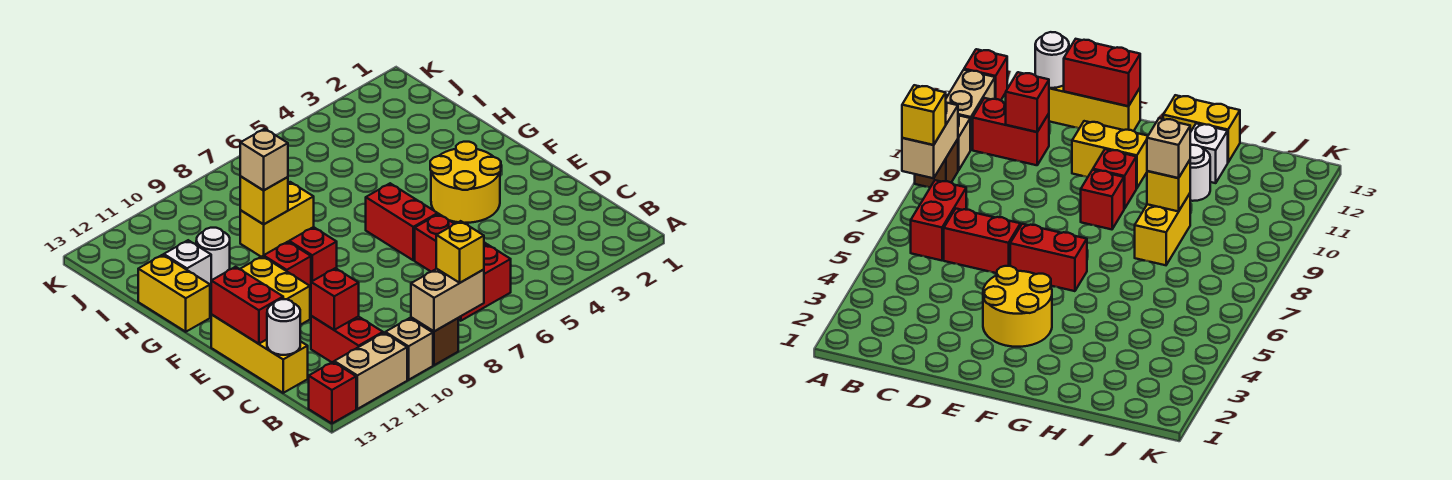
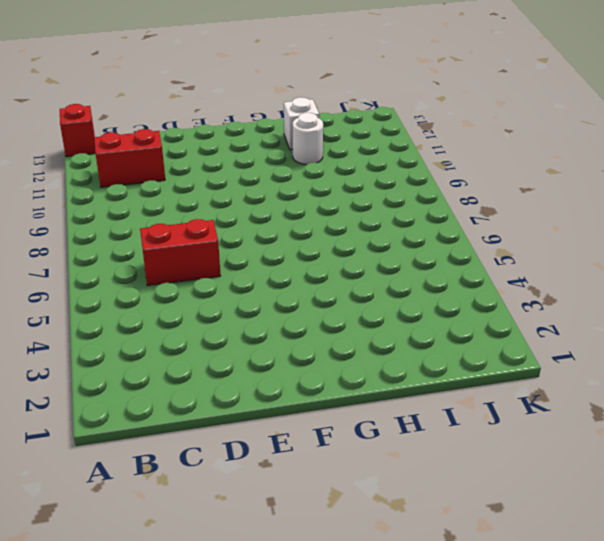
none -> brown brick A9 level 1
none -> tan brick A10 level 1
none -> tan brick A11:A12 level 1

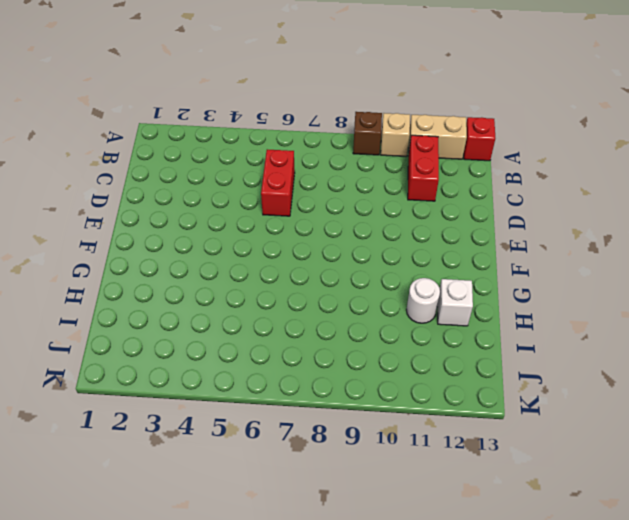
none -> red brick B6:B7 level 1
none -> yellow brick C13:E13 level 1
none -> yellow round brick E3:F4 level 1

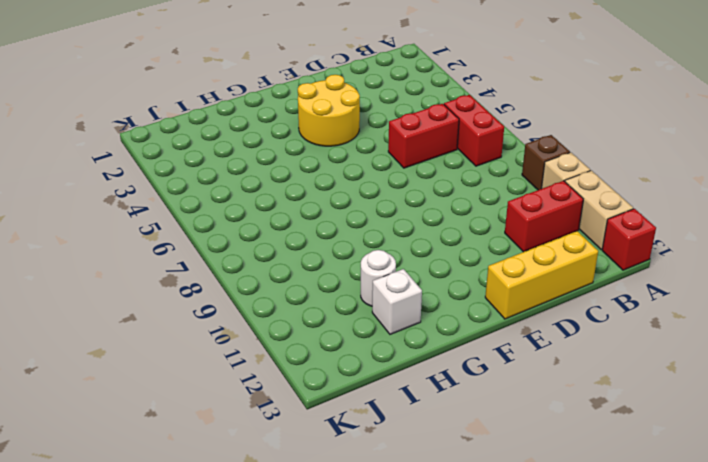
none -> red brick E6:F6 level 1
none -> yellow brick E11:F11 level 1
none -> red brick F9 level 1

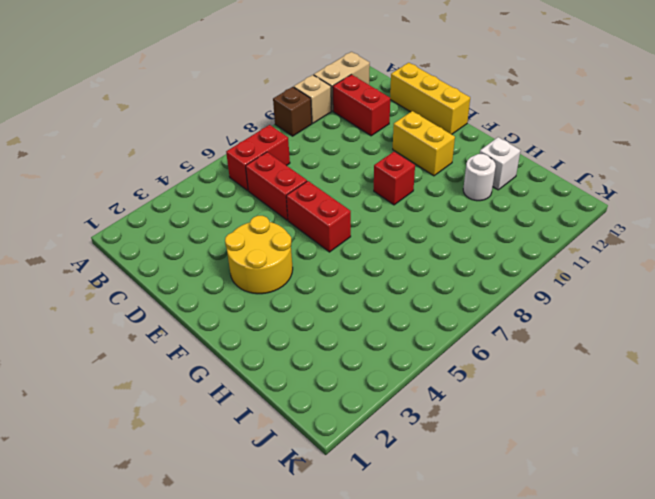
none -> red brick A13 level 1
none -> red brick F10 level 1
none -> yellow brick G13:H13 level 1

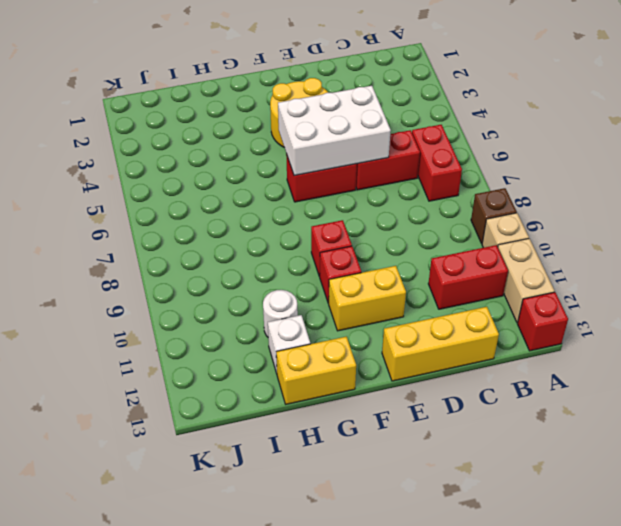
white brick D5:F6 level 2 -> none
none -> yellow brick H8:H9 level 1
none -> tan brick A8:A9 level 2
none -> red brick C11 level 2

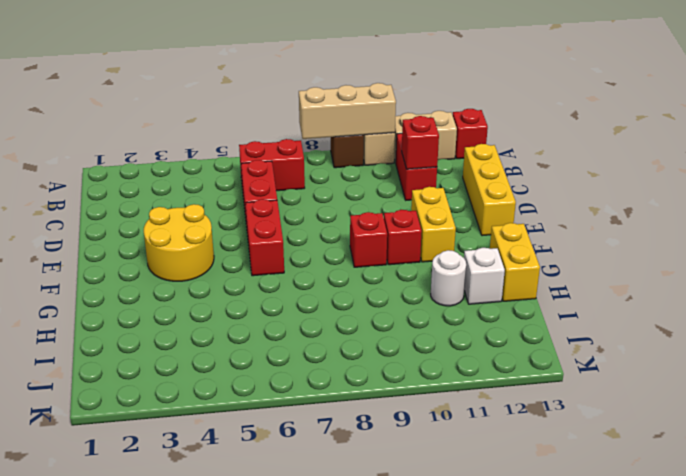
tan brick A8:A10 level 2 -> tan brick A8:A9 level 2
none -> yellow brick H8:H9 level 1
none -> white round brick C13 level 2
none -> red brick D13:E13 level 2

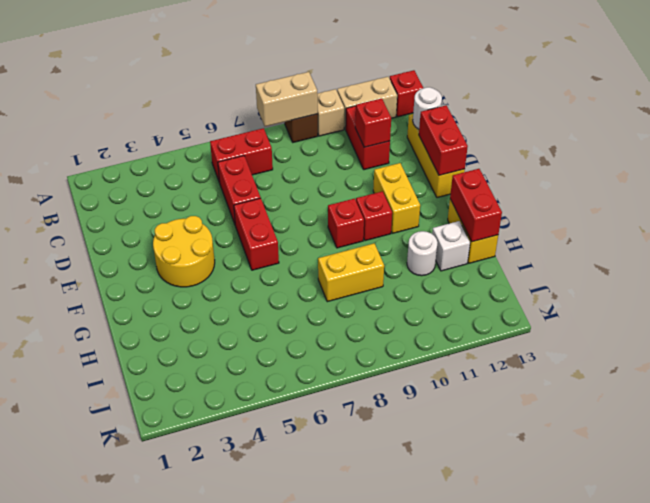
red brick G13:H13 level 2 -> none
none -> yellow brick H9 level 2
none -> yellow brick A8 level 3
none -> tan brick H9 level 3

